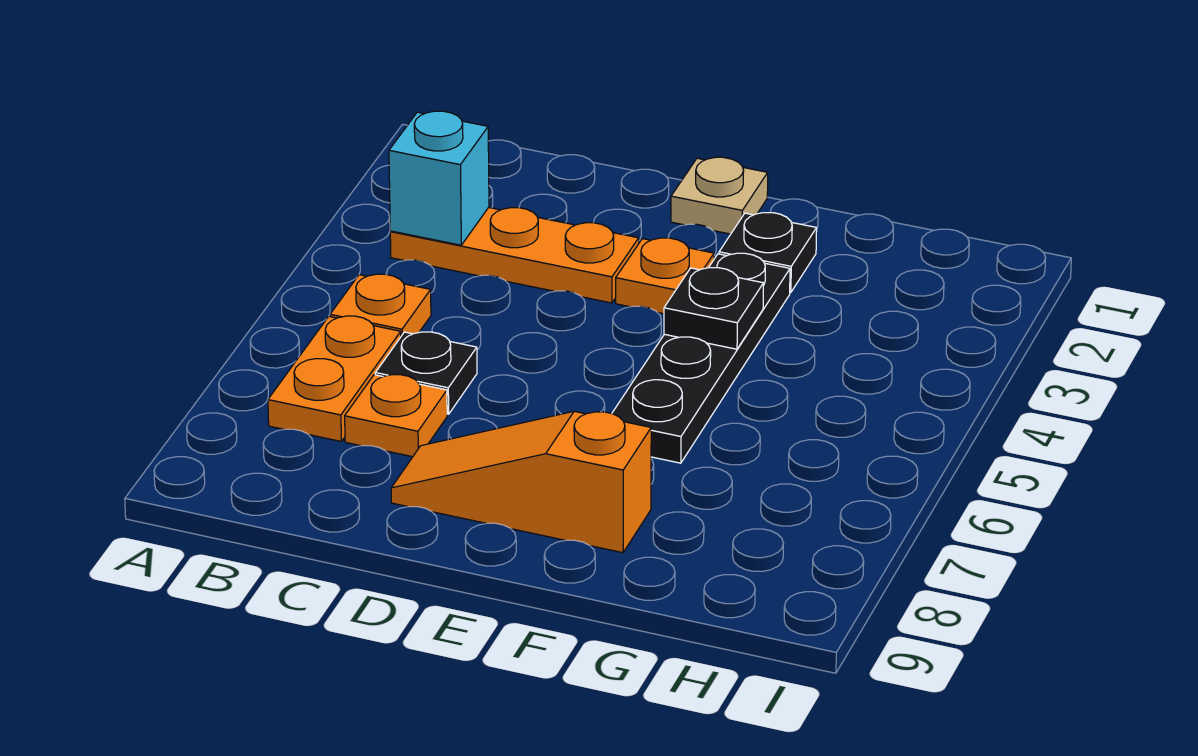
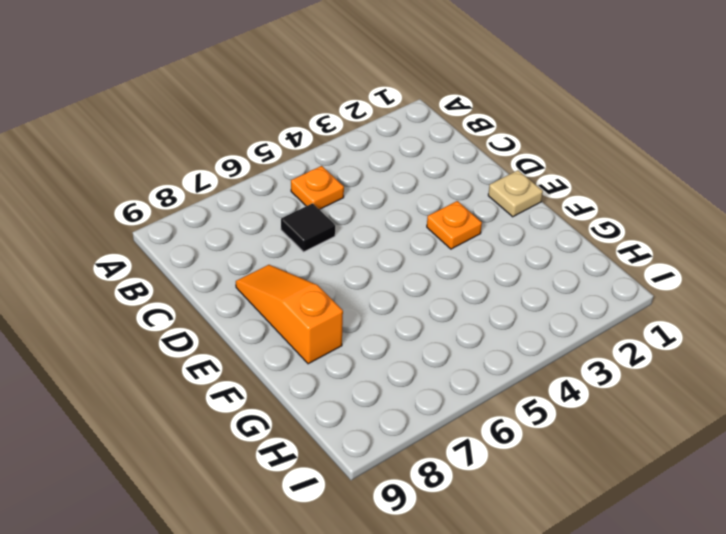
black tile C6 level 1 -> black plate C6 level 1
none -> orange plate B3:D3 level 1
none -> orange plate B6:B7 level 1
none -> orange plate C7 level 1

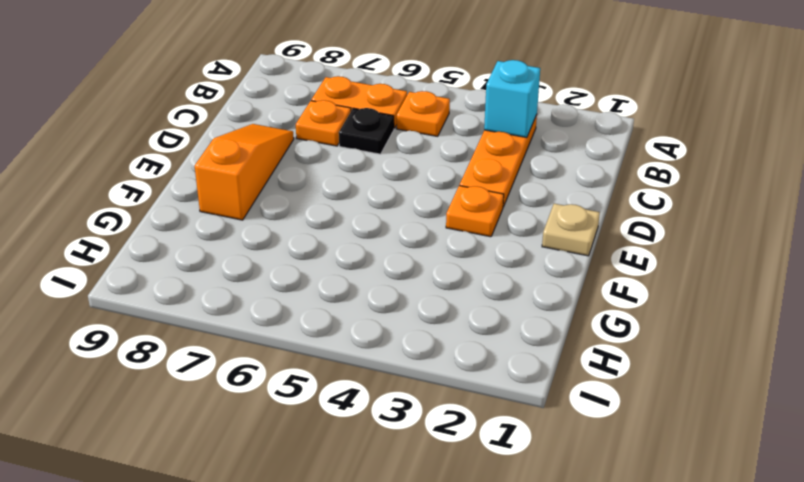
none -> black plate F2 level 1
none -> black plate F3:F6 level 1
none -> black plate F4 level 2

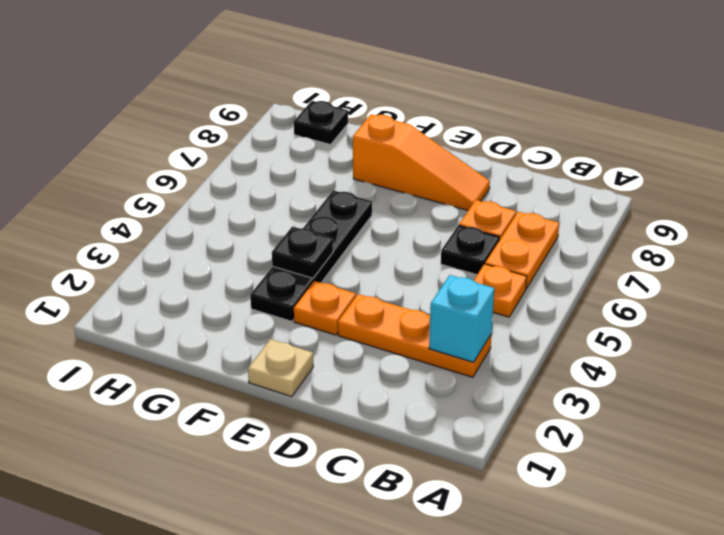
black plate H9 level 1 -> black plate F2 level 1

